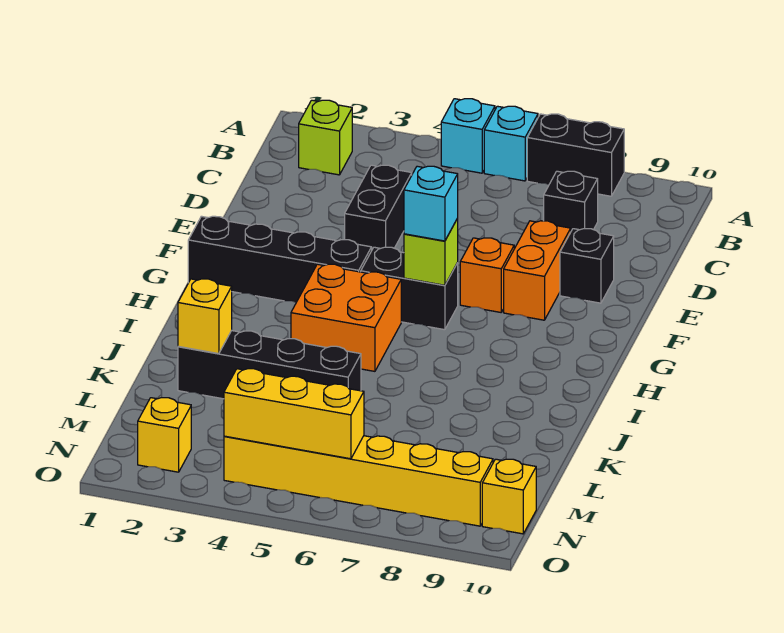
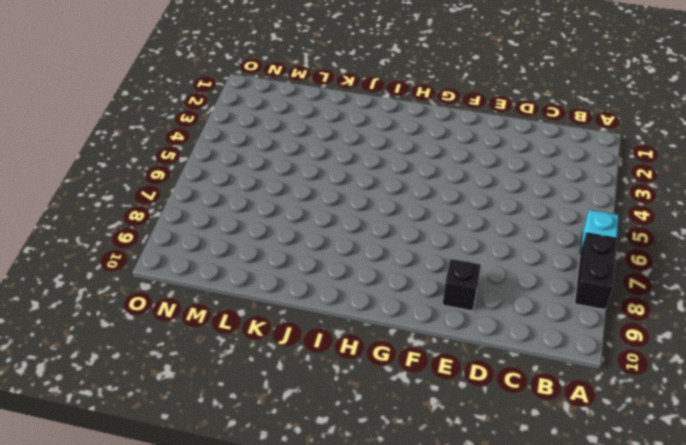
none -> cyan brick A5 level 1
none -> lime brick B2 level 1
none -> black brick C8 level 1

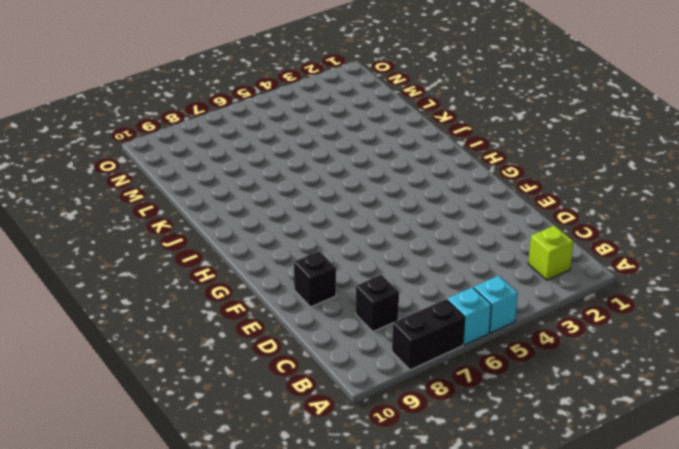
none -> black brick D4:E4 level 1
none -> orange brick E8:F8 level 1
none -> orange brick F7 level 1

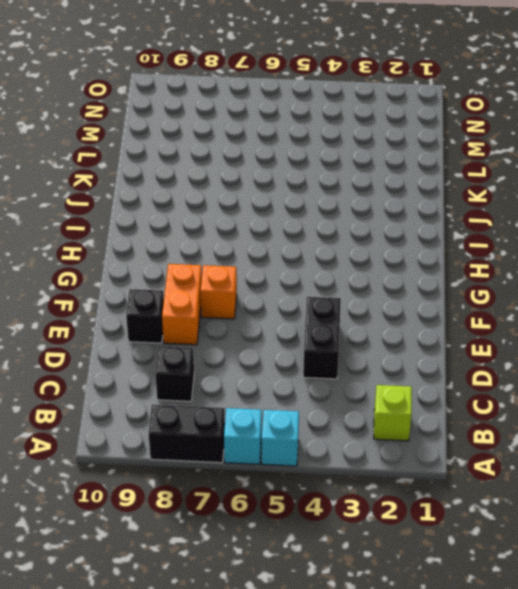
none -> black brick G1:G4 level 1
none -> black brick G5:G6 level 1
none -> orange brick H4:I5 level 1

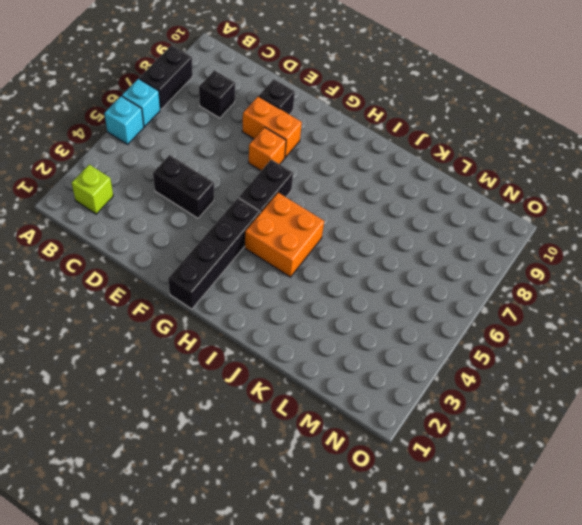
none -> black brick K2:K5 level 1
none -> yellow brick N2 level 1
none -> yellow brick N4:N9 level 1

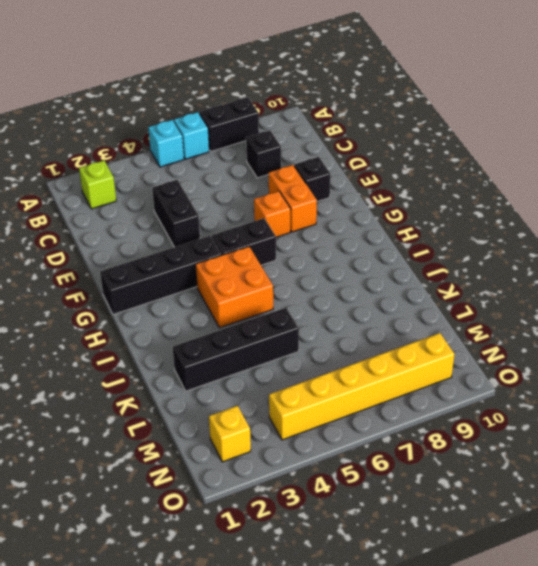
none -> yellow brick N10 level 1
none -> lime brick G6 level 2
none -> yellow brick K2 level 2

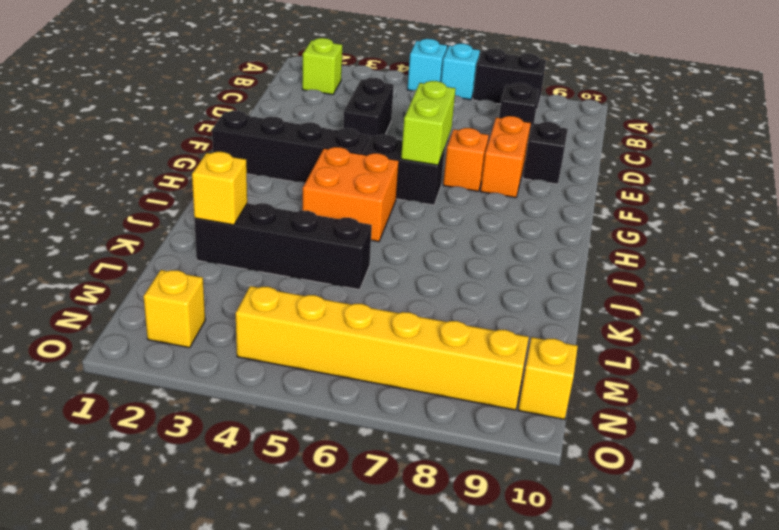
lime brick F6:G6 level 2 -> lime brick G6 level 2
none -> yellow brick N4:N6 level 2
none -> cyan brick G6 level 3

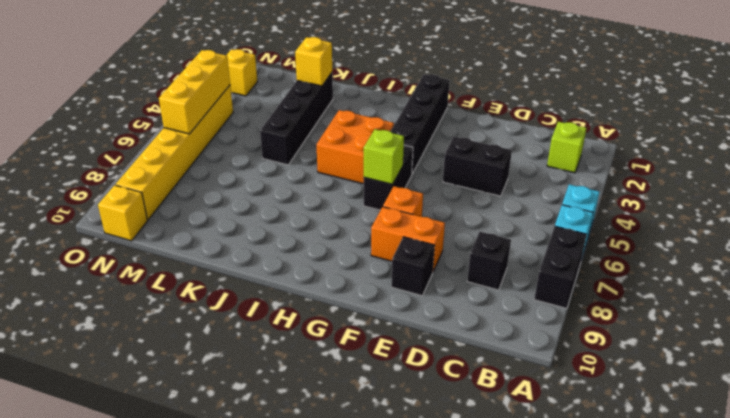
none -> cyan brick G6 level 3

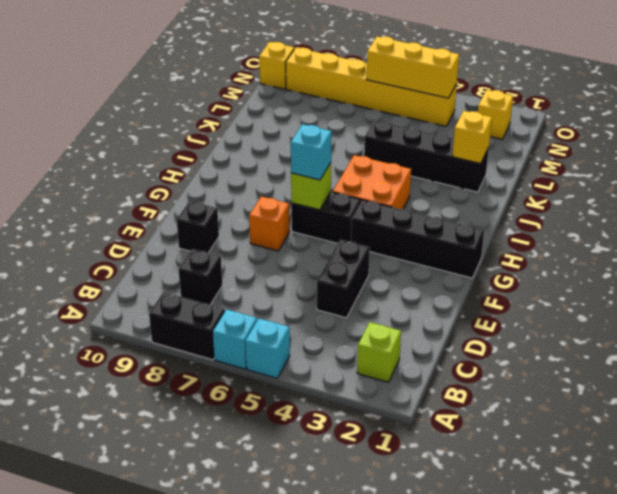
none -> orange brick E8:F8 level 1

